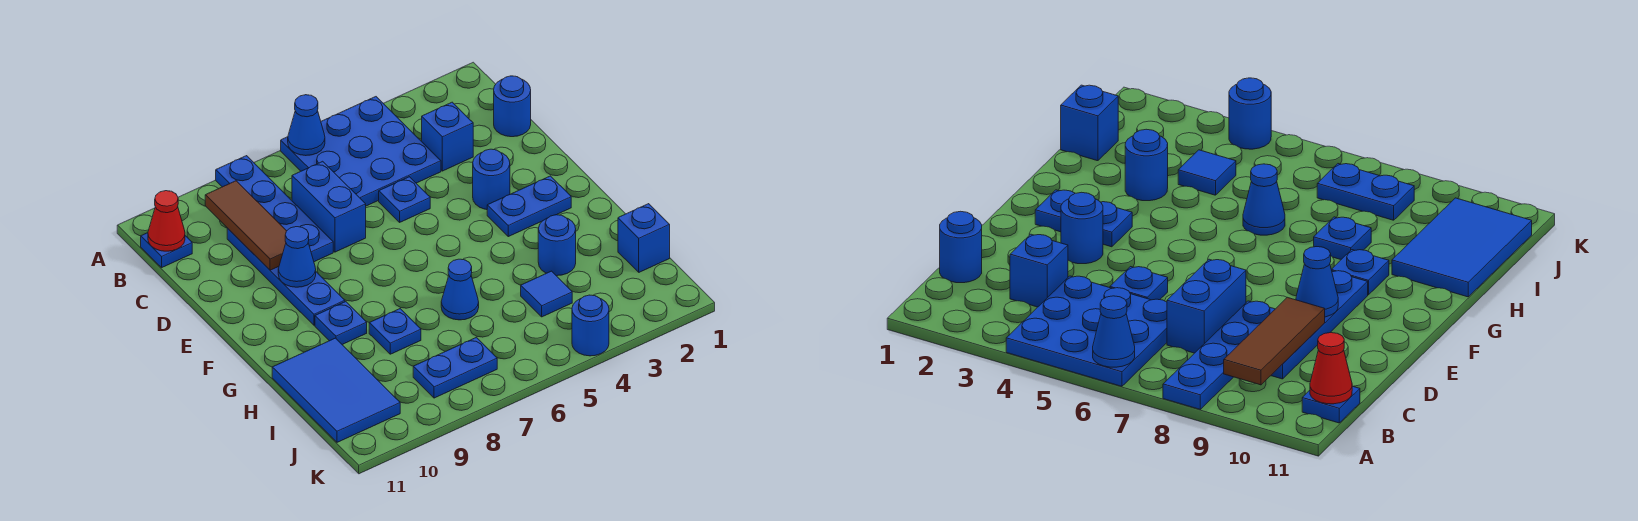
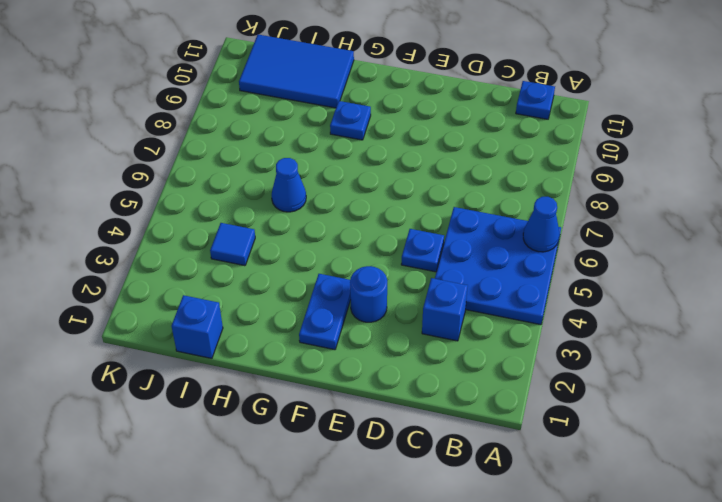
none -> blue plate A8:D8 level 1
none -> blue round brick C1 level 1
none -> blue brick C7:D7 level 1

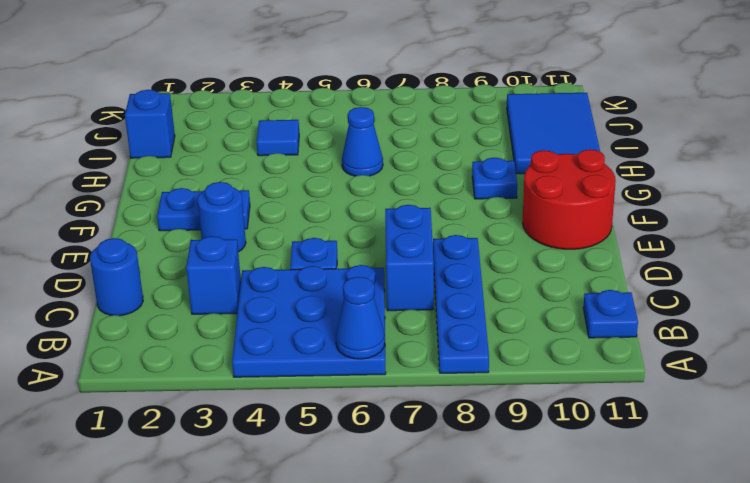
red round brick E10:F11 level 1 -> none
none -> blue plate C9:F9 level 1
none -> blue round brick H3 level 1
none -> blue plate H8 level 1

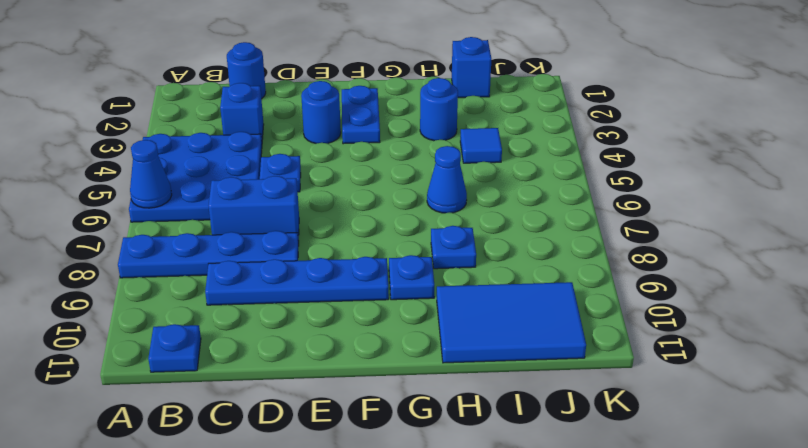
none -> blue plate J7:J8 level 1
none -> blue round brick K4 level 1
none -> brown tile B9:D9 level 2

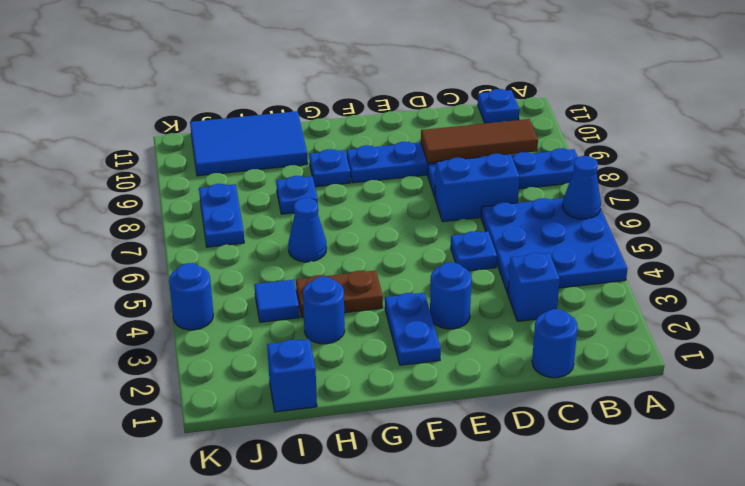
brown plate G4:H4 level 1 -> none
none -> red cone B11 level 2
none -> blue cone E9 level 2

